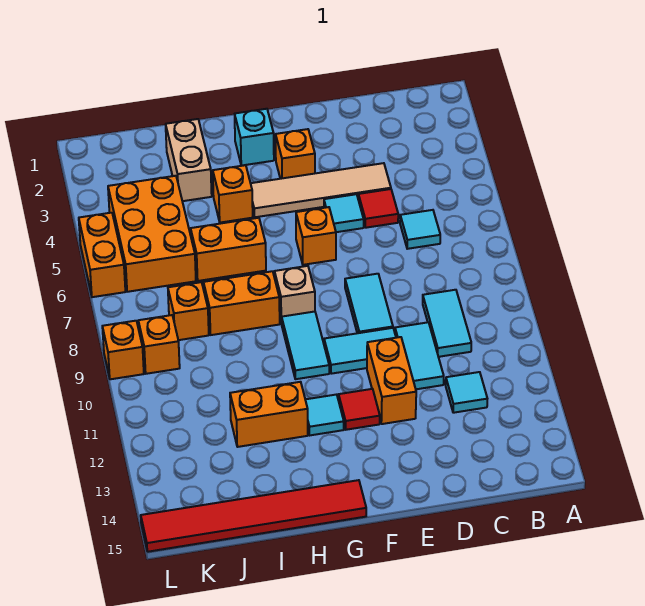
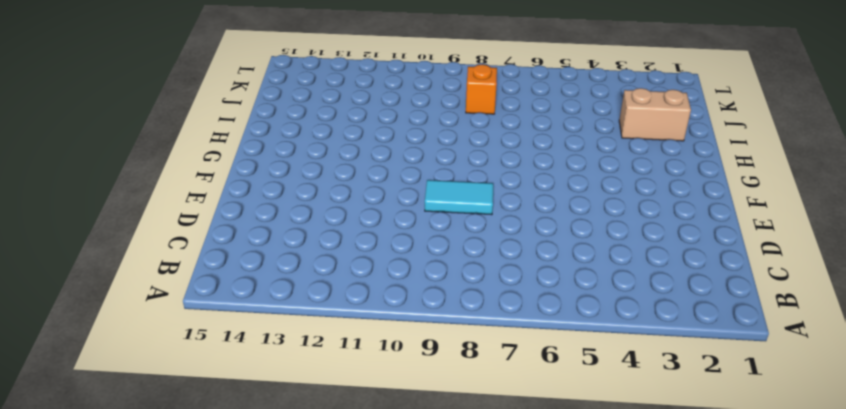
none -> cyan tile C6 level 1
none -> cyan tile C9:C10 level 1
none -> cyan tile C12 level 1

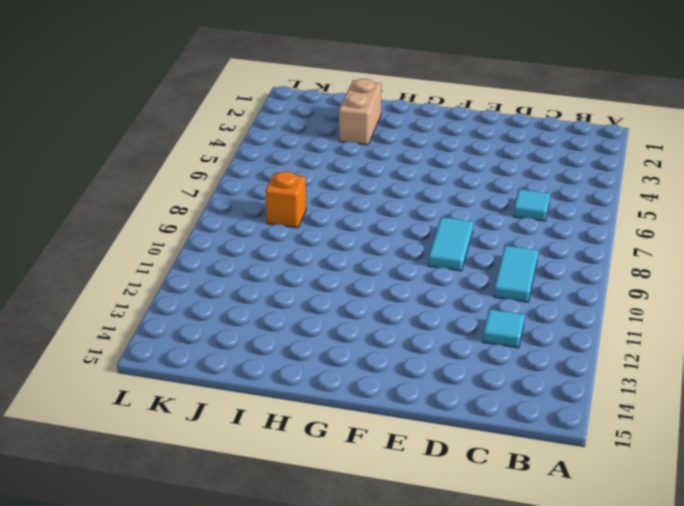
none -> tan tile D4:G4 level 1
none -> red tile D5 level 1
none -> cyan tile D10:D11 level 1

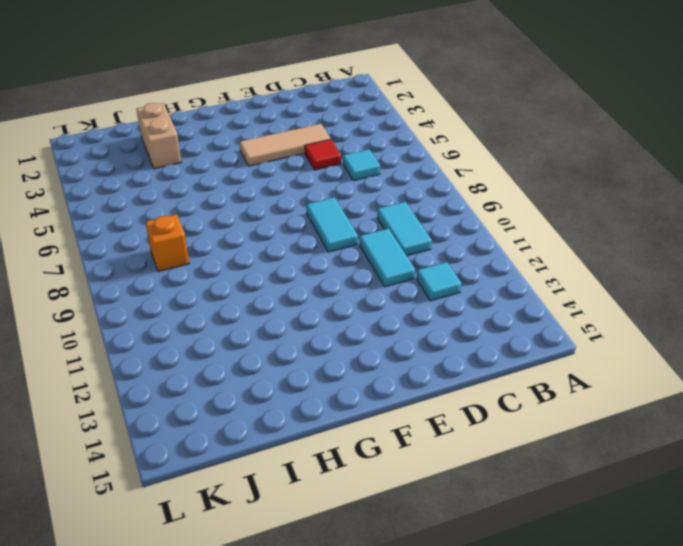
tan tile D4:F4 level 1 -> tan tile D4:G4 level 1
none -> cyan tile E5 level 1
none -> cyan tile E10:F10 level 1
none -> orange brick E11:E12 level 1

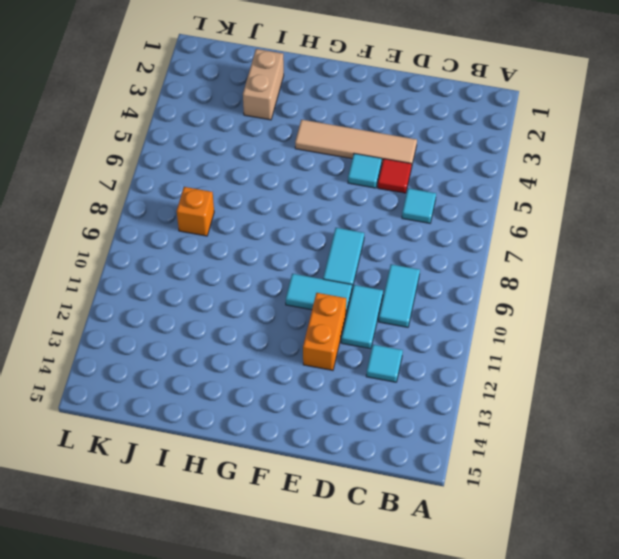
none -> orange brick F3 level 1
none -> orange brick F6 level 1
none -> red tile F12 level 1

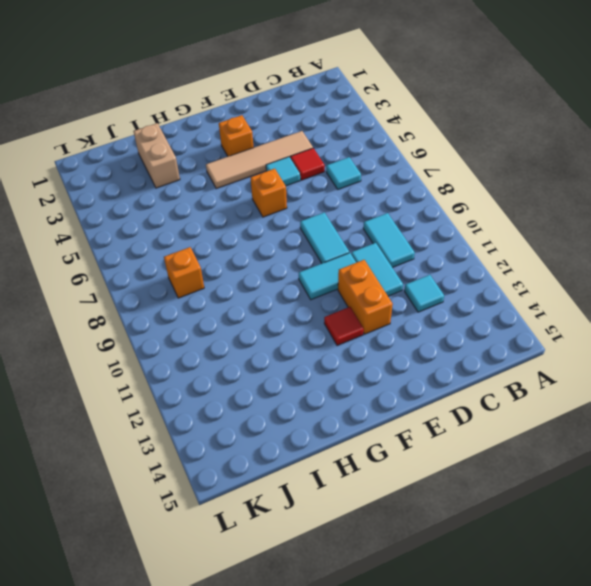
none -> cyan brick G2 level 1
none -> tan brick G8 level 1
none -> cyan tile G9:G10 level 1

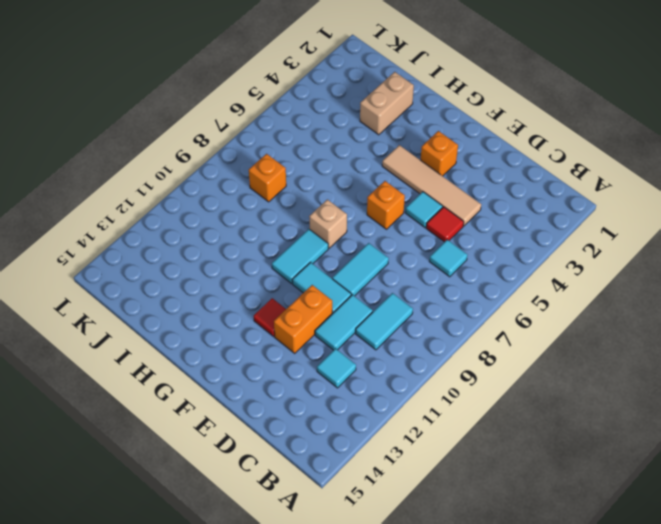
none -> cyan brick G2 level 1
none -> cyan tile G12 level 1
none -> red tile G15:L15 level 1

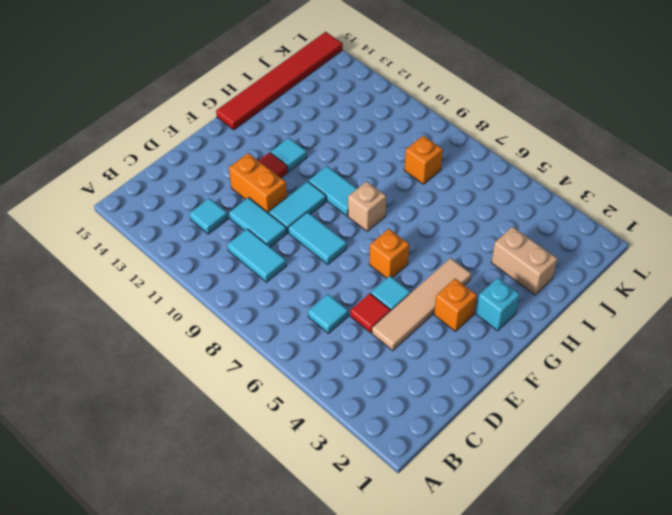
none -> orange brick H4 level 1
none -> orange brick H6:I6 level 1
none -> orange brick H8:I8 level 1

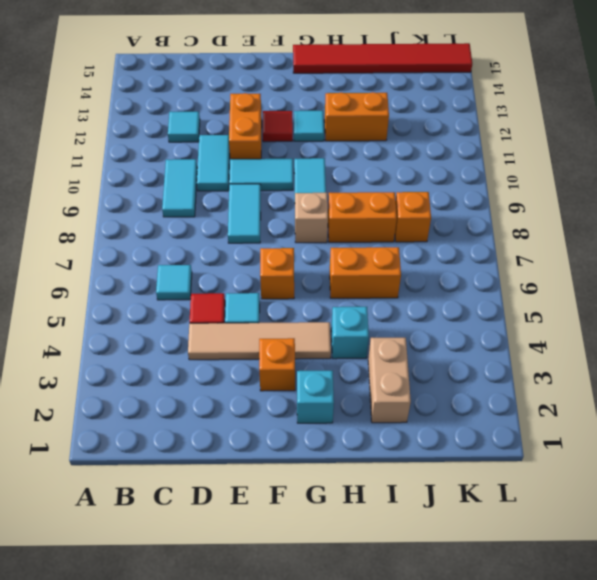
cyan brick H4 level 1 -> orange brick H4 level 1
none -> orange brick J4:K6 level 1
none -> orange brick K9 level 1
none -> orange brick L5:L6 level 1

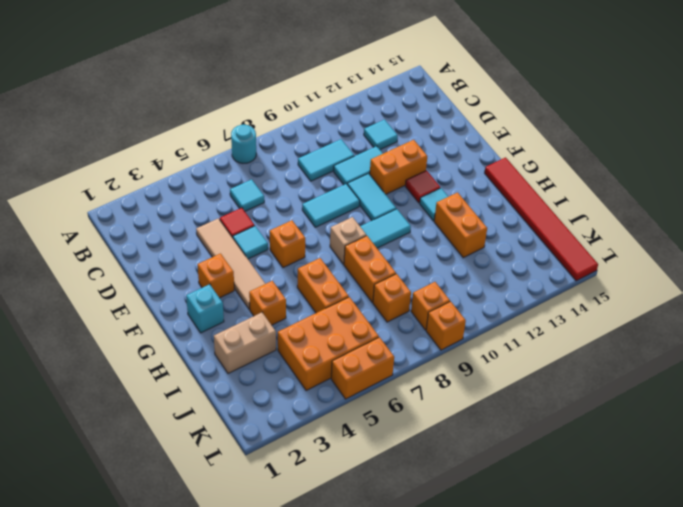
cyan round brick A7 level 1 -> none

